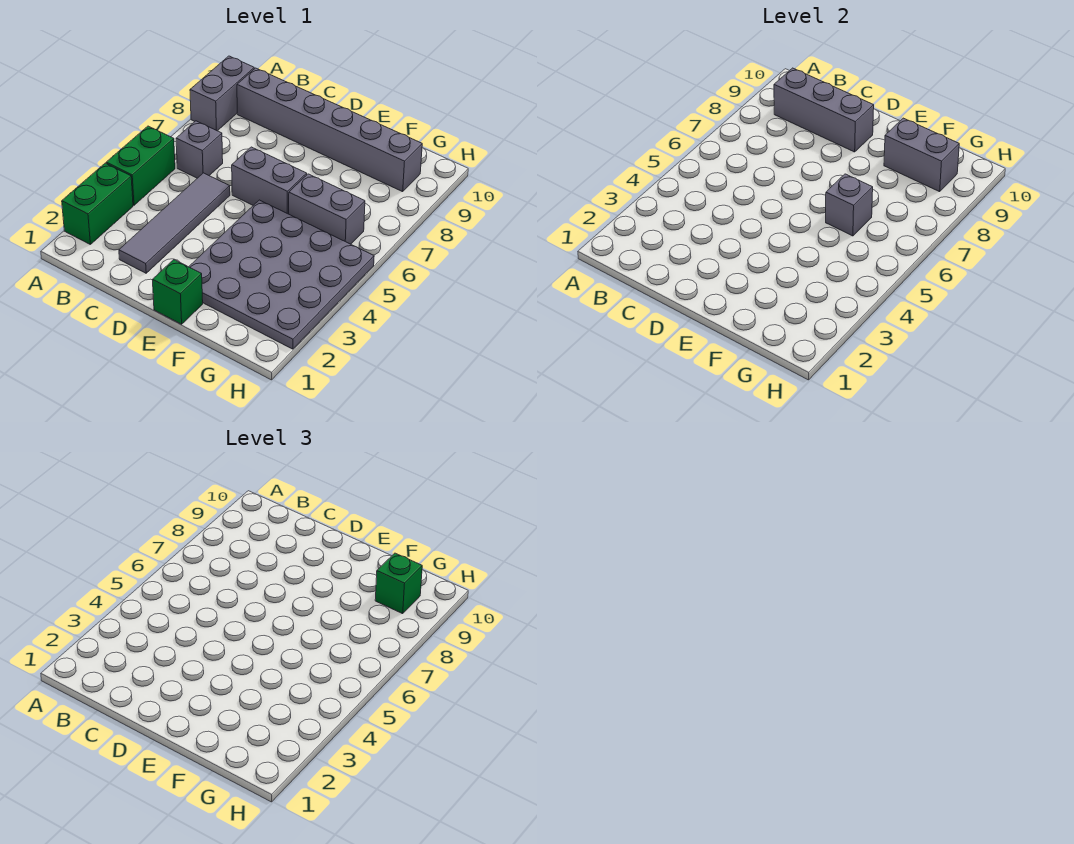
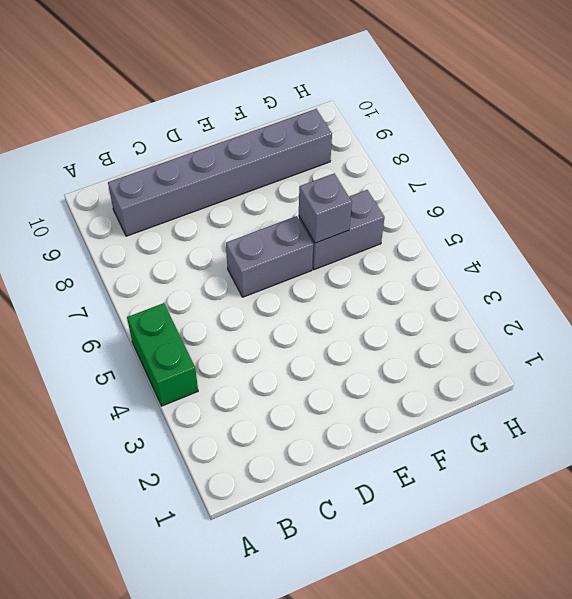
none -> green brick A2:A3 level 1
none -> grey brick A8:A9 level 1
none -> grey brick B6 level 1

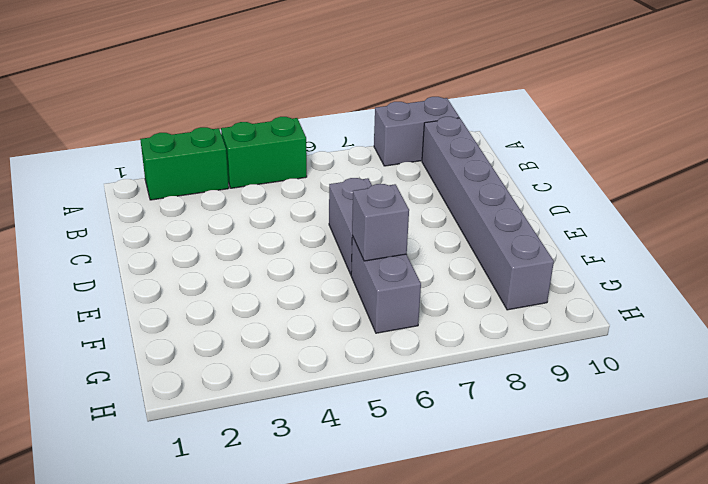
none -> grey brick B6 level 1
none -> grey tile C2:C5 level 1
none -> green brick E1 level 1

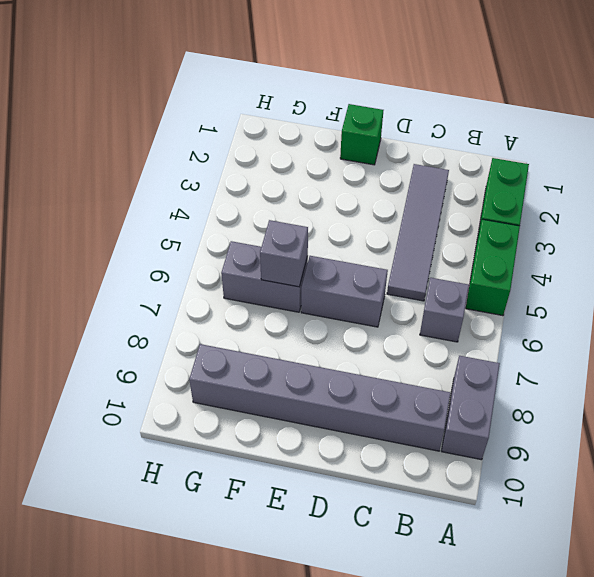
none -> grey plate E2:H5 level 1
none -> grey brick B9:D9 level 2
none -> grey brick F9:G9 level 2

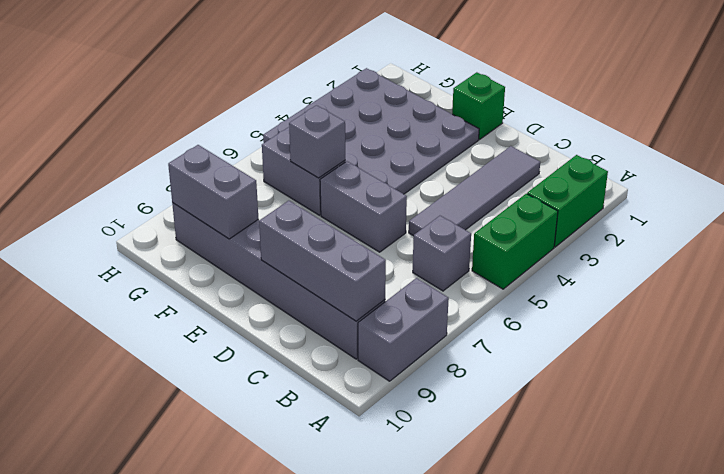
none -> green brick G9 level 3

